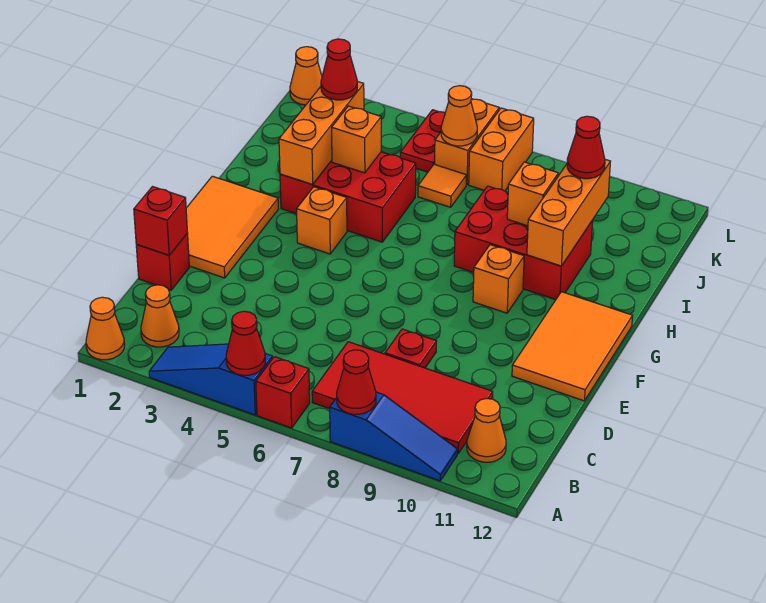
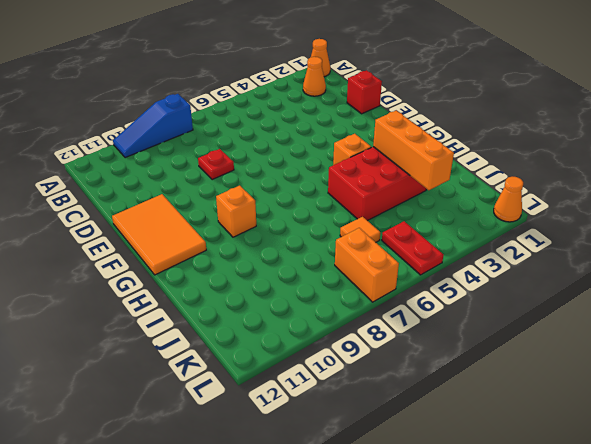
none -> blue slope A3:A5 level 1 top 5
none -> red brick A6 level 1
none -> red tile B7:C10 level 1
none -> orange cone B11 level 1

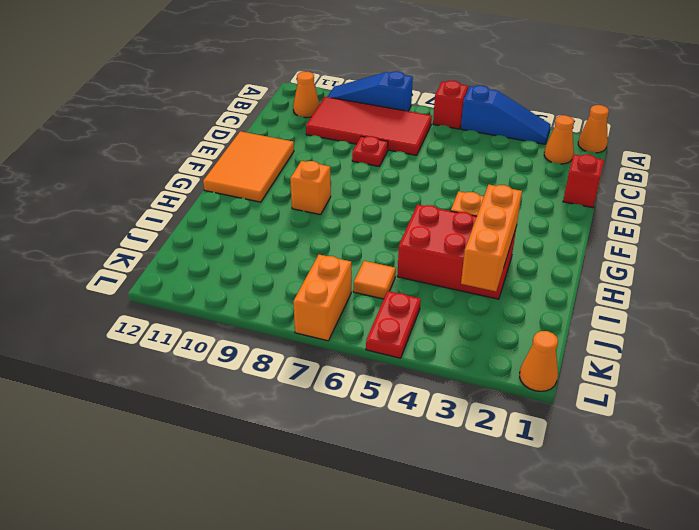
none -> orange tile E1:G2 level 1
none -> red brick H8:I10 level 1
none -> orange brick K6:L6 level 1
none -> red cone A5 level 2

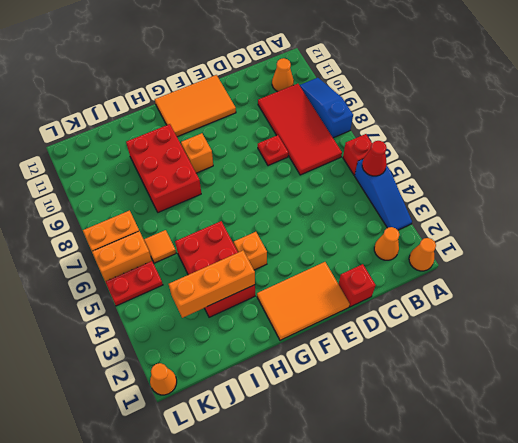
none -> red cone A8 level 2
none -> red brick D1 level 2
none -> orange brick H10:J10 level 2
none -> orange brick I4 level 2

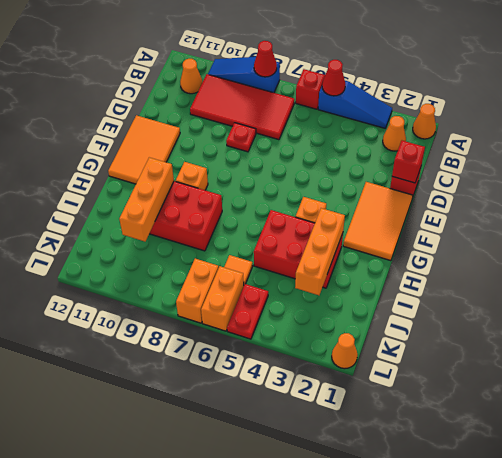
none -> orange brick I4 level 2
none -> orange brick I9 level 2
none -> orange cone K6 level 2
none -> red cone J3 level 3

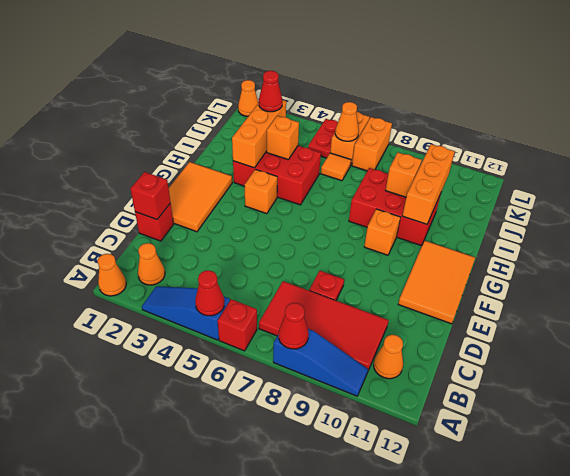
none -> red cone J10 level 3

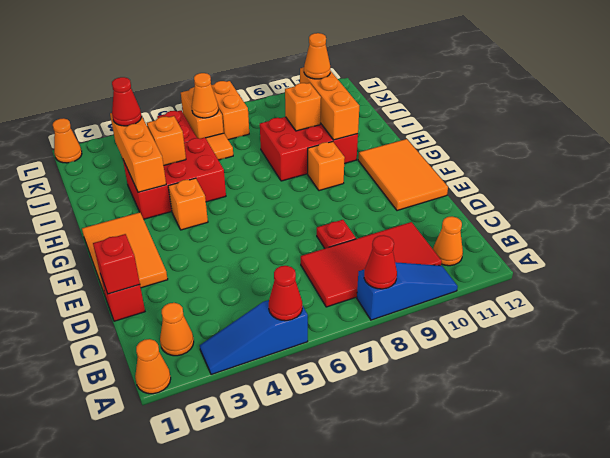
orange cone J10 level 3 -> red cone J10 level 3
none -> red brick A6 level 1

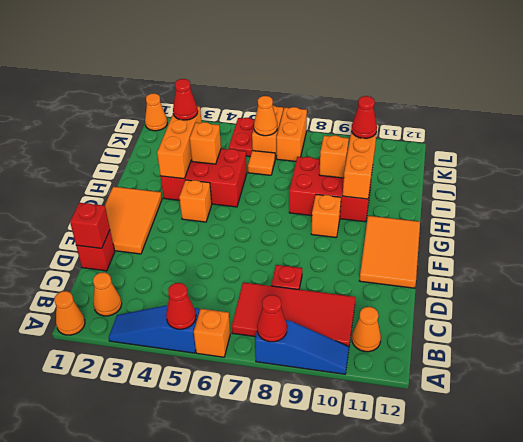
orange brick A6 level 1 -> red brick A6 level 1

